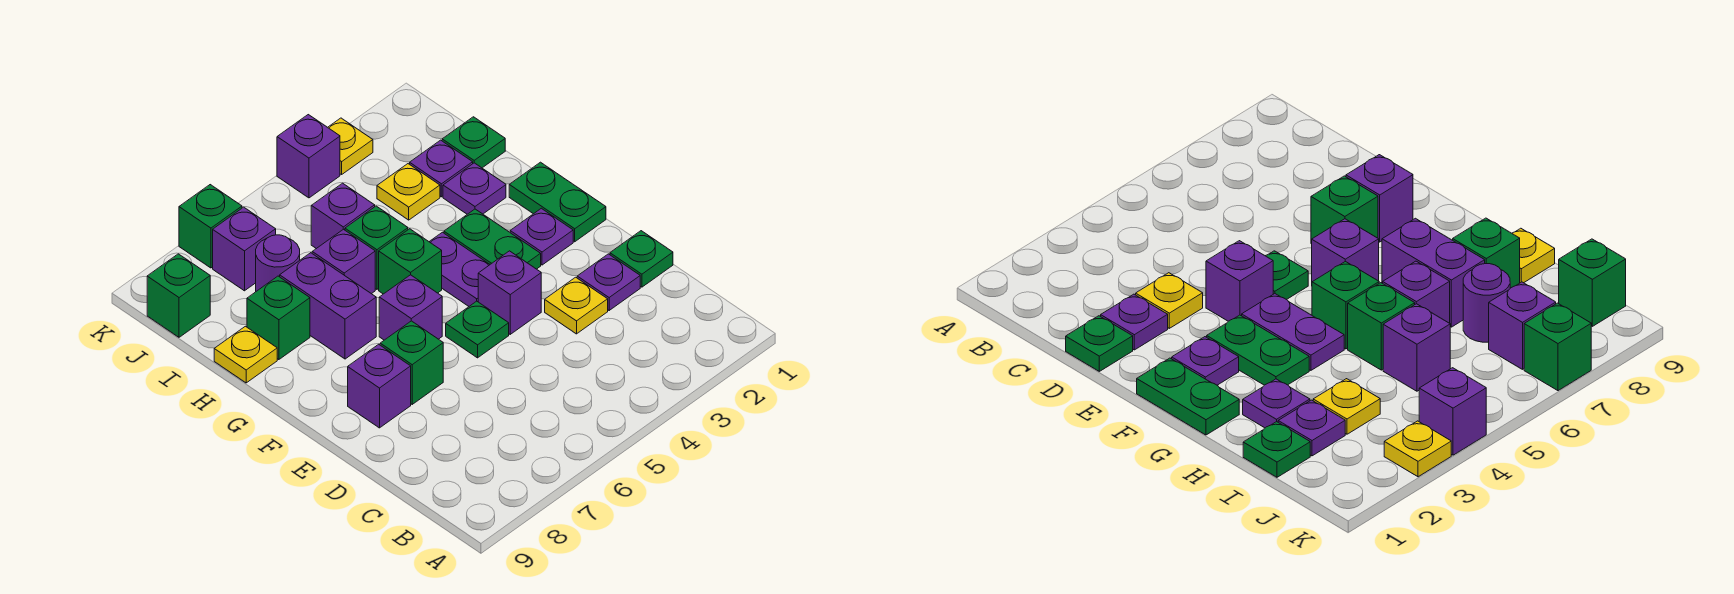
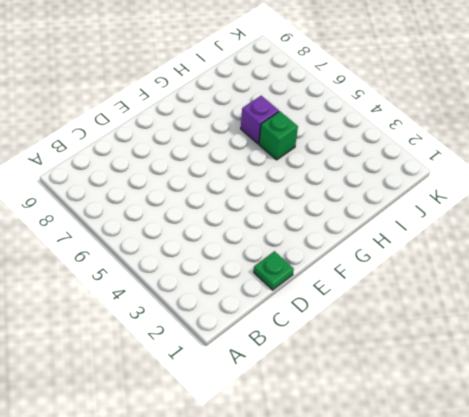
none -> purple plate D2 level 1
none -> yellow plate D3 level 1
none -> purple brick E4 level 1

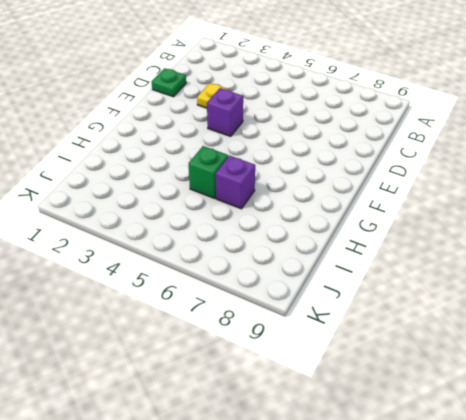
none -> purple plate D2 level 1
none -> green plate E5 level 1
none -> green brick E7 level 1

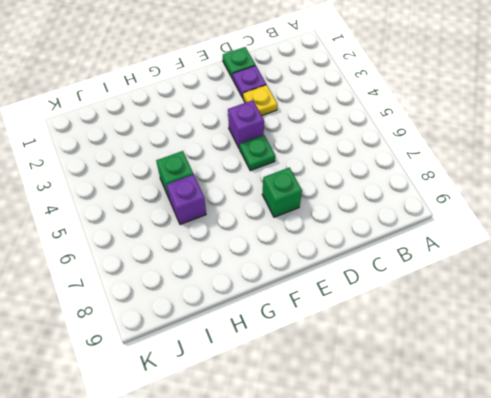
none -> purple brick E8 level 1
none -> green plate F1:G1 level 1
none -> purple plate F2 level 1

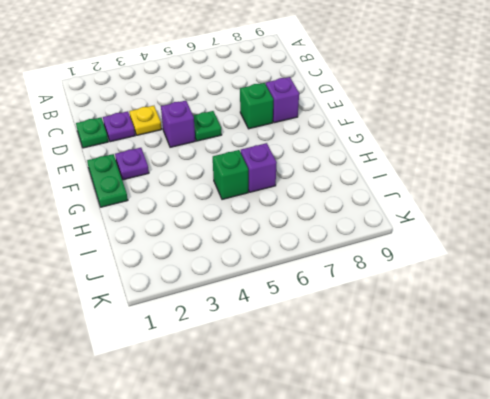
none -> green plate F3:G3 level 1
none -> purple plate F4:G4 level 1
none -> purple brick F6 level 1

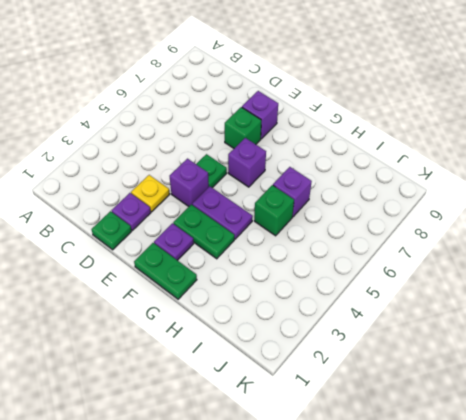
none -> green brick G5 level 1
none -> purple brick G7:H7 level 1
none -> purple plate H2 level 1

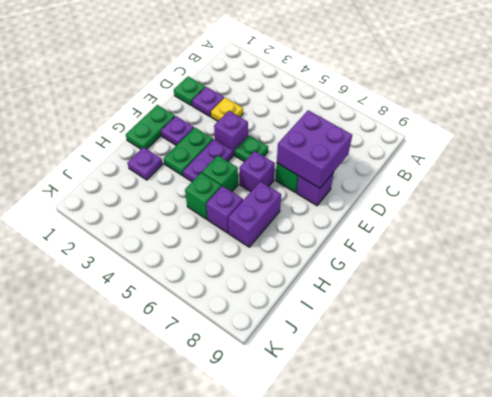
purple brick D7:E8 level 2 -> none
none -> green brick H8 level 1
none -> yellow plate H9 level 1
none -> green plate I1 level 1

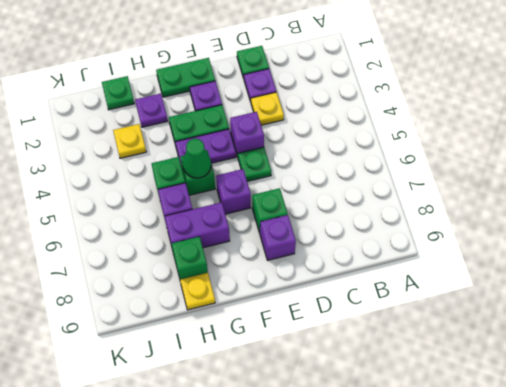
green cone G5 level 2 -> none
none -> purple plate I2 level 1
none -> purple brick I5 level 1
none -> purple round brick I7 level 1

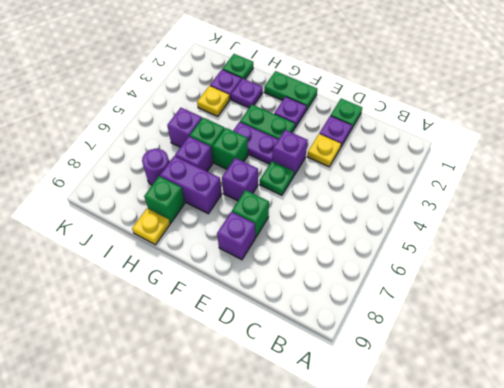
none -> purple brick J7 level 1
none -> green brick J9 level 1
none -> yellow plate K3 level 1

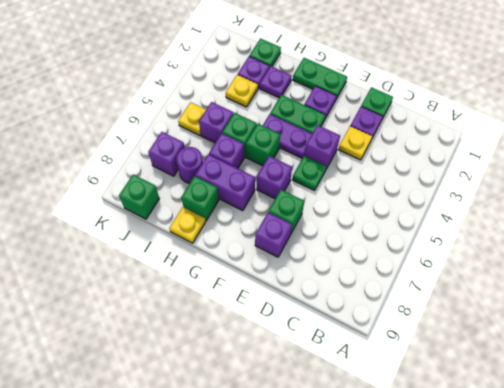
yellow plate J5 level 1 -> yellow plate K3 level 1
none -> purple brick K4 level 1
none -> green brick K7 level 1

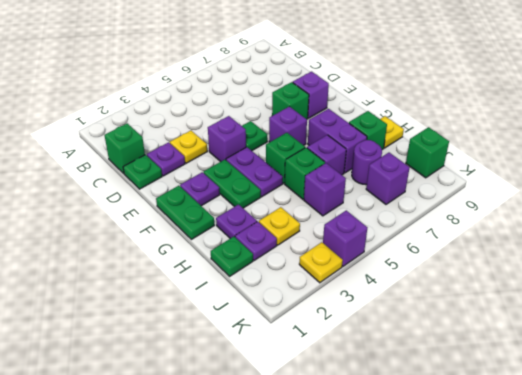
green brick C1 level 1 -> green brick K7 level 1

